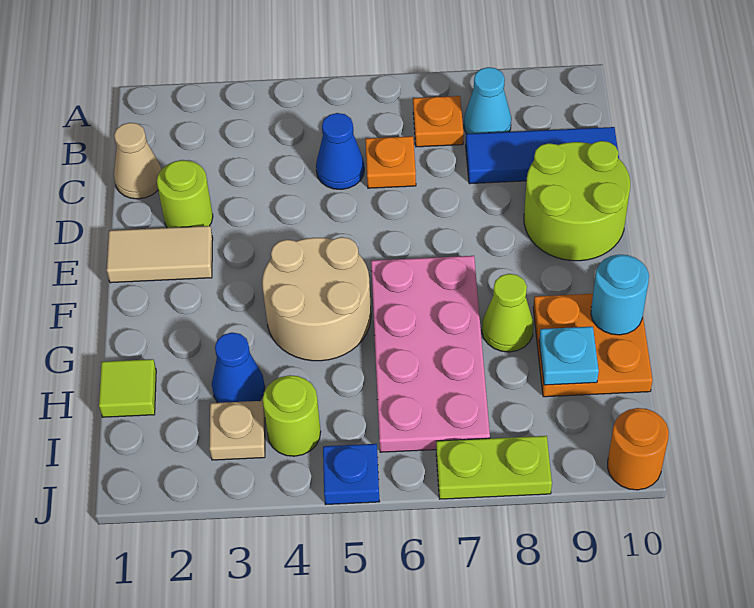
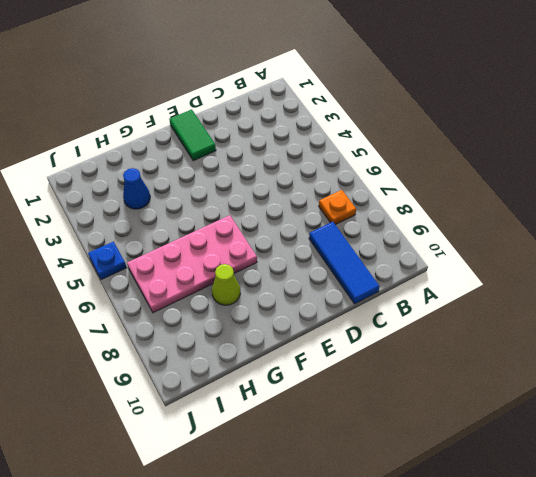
green tile E1:E2 level 1 -> tan tile E1:E2 level 1
none -> cyan cone B8 level 1
none -> tan cone C1 level 1
none -> blue cone C5 level 1

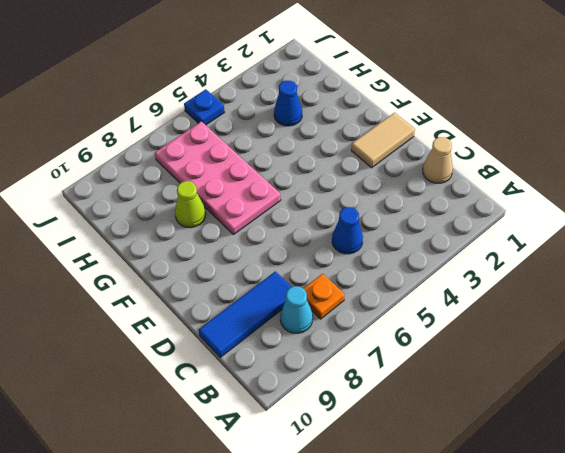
none -> orange plate C6 level 1
none -> lime round brick D2 level 1
none -> lime round brick D9:E10 level 1

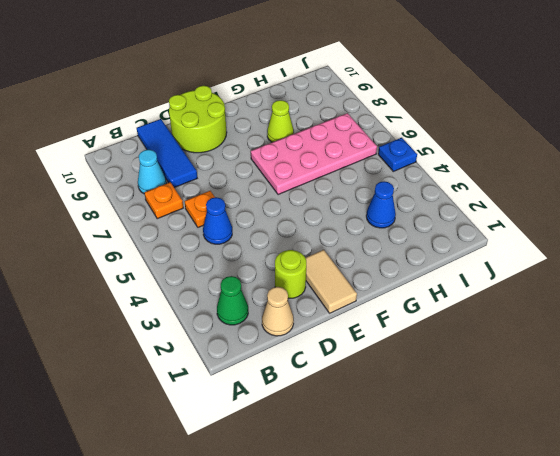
green cone B2 level 1 -> none
none -> tan round brick F4:G5 level 1
none -> orange plate G9:H10 level 1
none -> lime tile H1 level 1

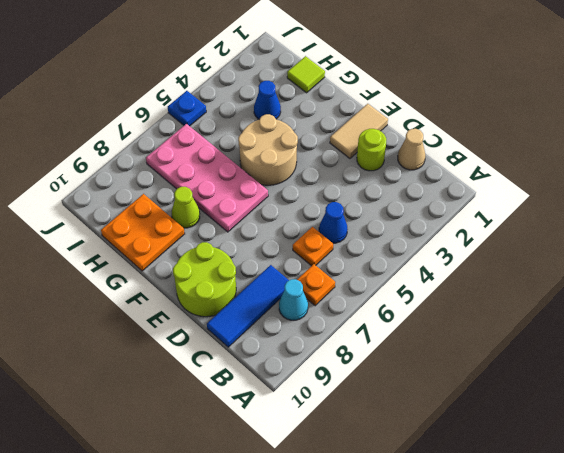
none -> tan plate I3 level 1
none -> lime round brick I4 level 1
none -> lime plate J7:J8 level 1

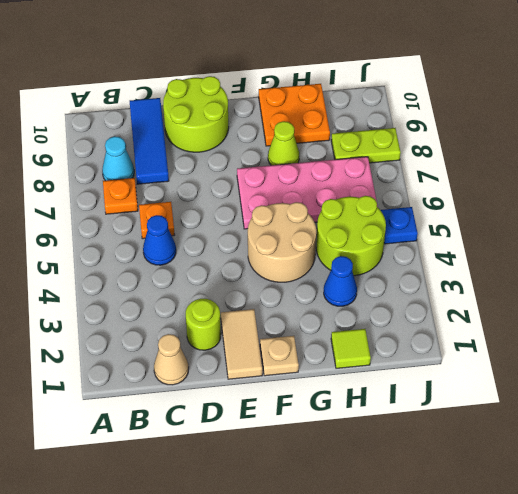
tan plate F1 level 1 -> tan plate I3 level 1
lime round brick H4:I5 level 1 -> lime round brick I4 level 1
lime plate I8:J8 level 1 -> lime plate J7:J8 level 1
none -> orange round brick J10 level 1
none -> cyan round brick G10 level 2
none -> cyan plate H9 level 2

